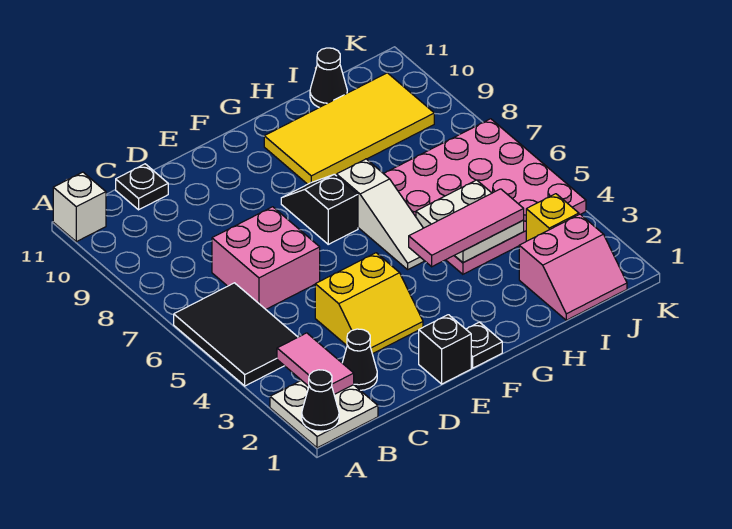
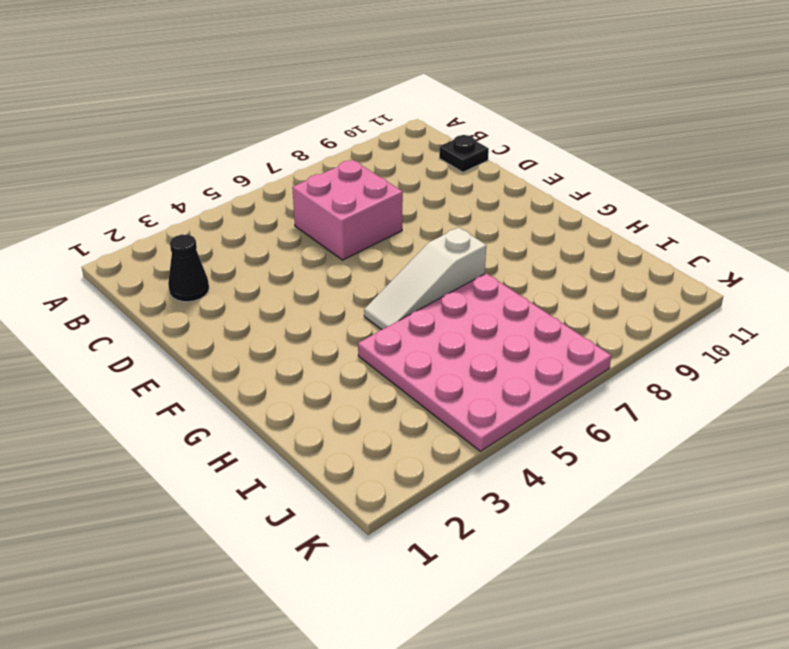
none -> white plate A1:B2 level 1
none -> black tile A4:B6 level 1
none -> white brick A11 level 1

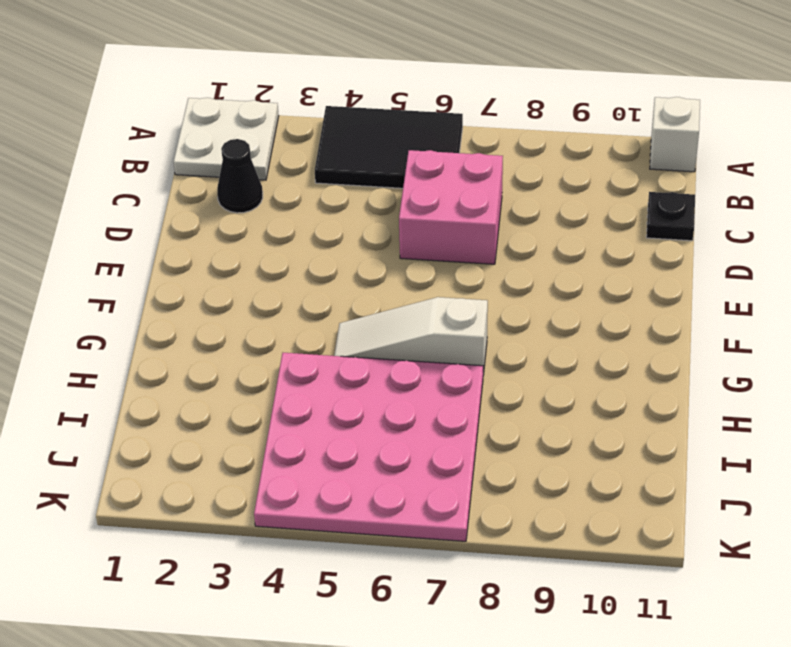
none -> yellow slope D3:E4 level 1 top 4
none -> black brick E1 level 1
none -> black plate F1 level 1

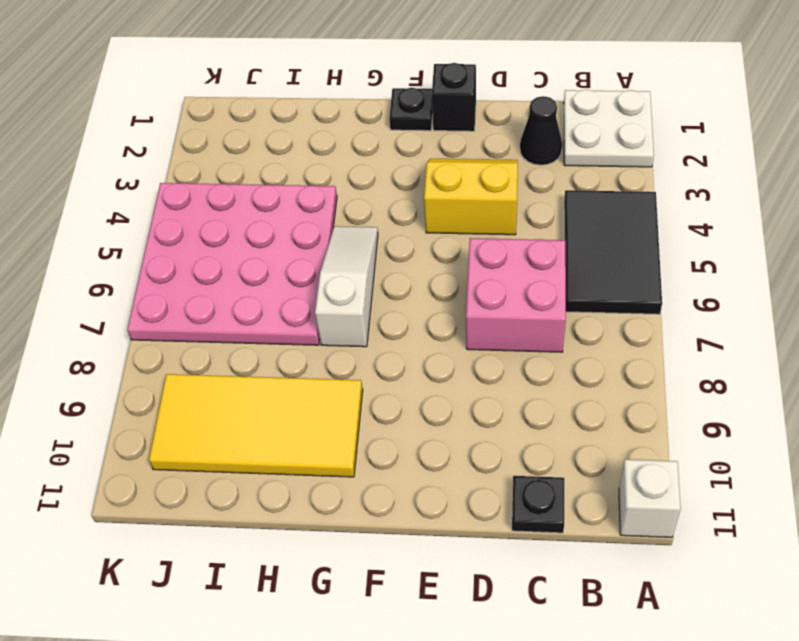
none -> black slope F7:F8 level 1 top 7
none -> pink slope I1:J2 level 1 top 2
none -> black cone I11 level 1

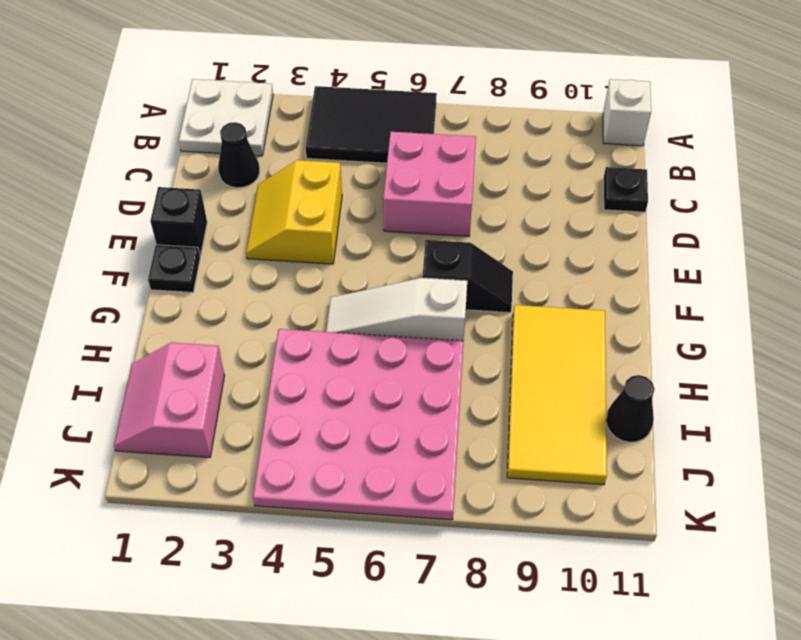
none -> yellow brick J3 level 1
none -> black cone A1 level 2
none -> pink tile B2:B3 level 2

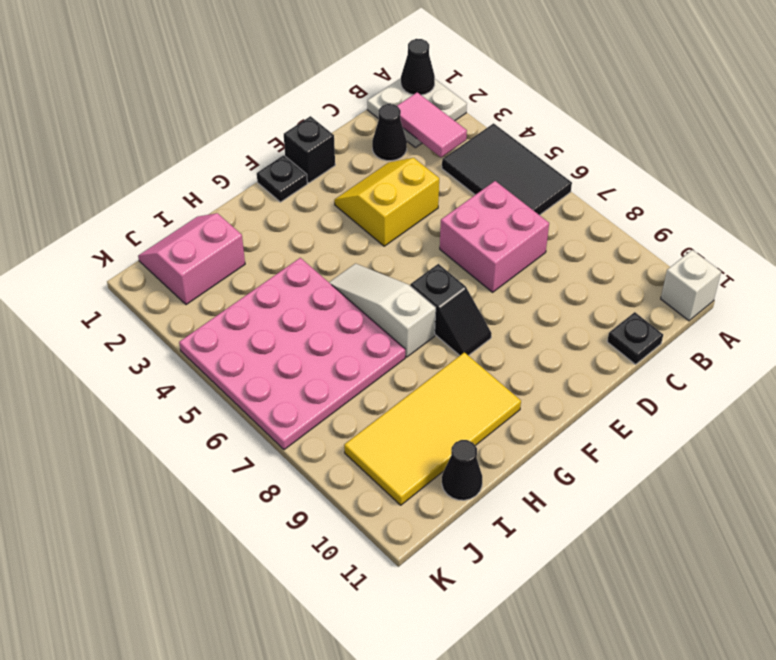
none -> yellow brick J3 level 1
none -> white plate H4:I5 level 2
none -> pink tile G4:I4 level 3

